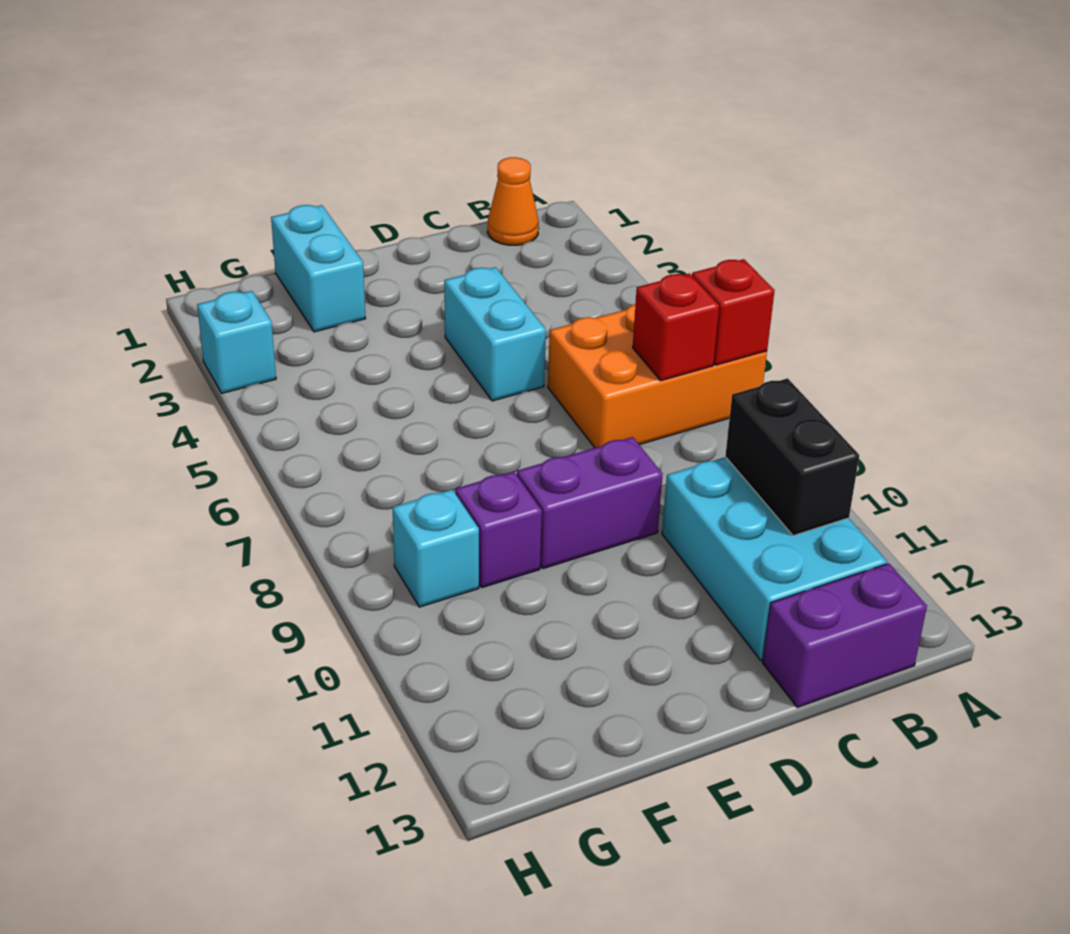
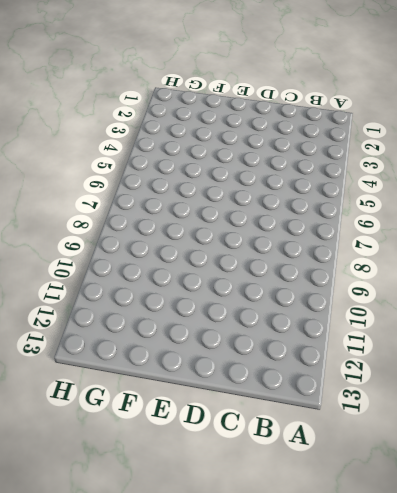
none -> orange brick A6:C7 level 1
none -> orange cone B1 level 1
none -> cyan brick B10:C12 level 1

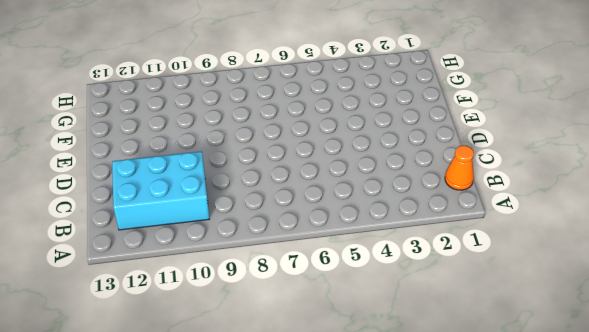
none -> orange brick A6:C7 level 1
none -> purple brick B13:C13 level 1
none -> cyan brick D4:D5 level 1

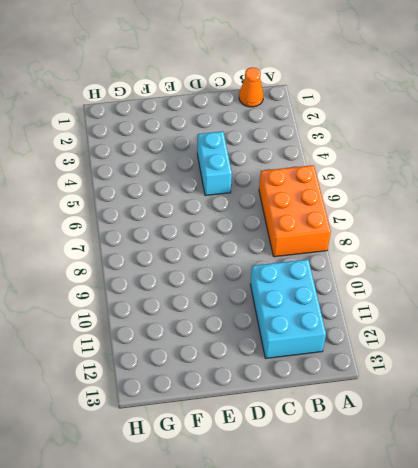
orange brick A6:B8 level 1 -> orange brick A6:C7 level 1
none -> purple brick B13:C13 level 1
none -> purple brick D9:E9 level 1
none -> cyan brick F1:F2 level 1

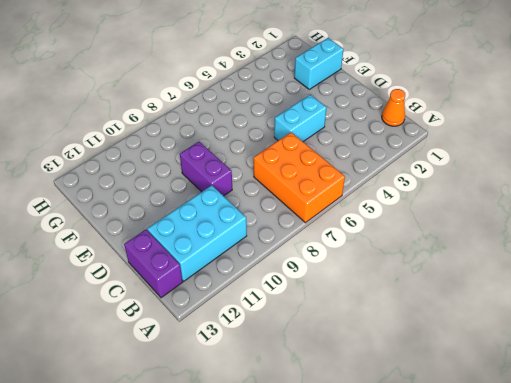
none -> purple brick F9 level 1
none -> cyan brick G9 level 1
none -> cyan brick H3 level 1

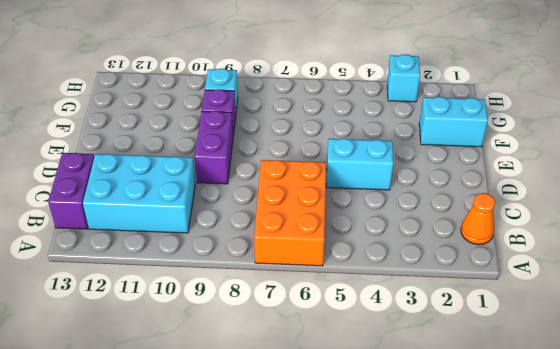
none -> red brick A7 level 2
none -> red brick B7 level 2
none -> black brick B10:B11 level 2

